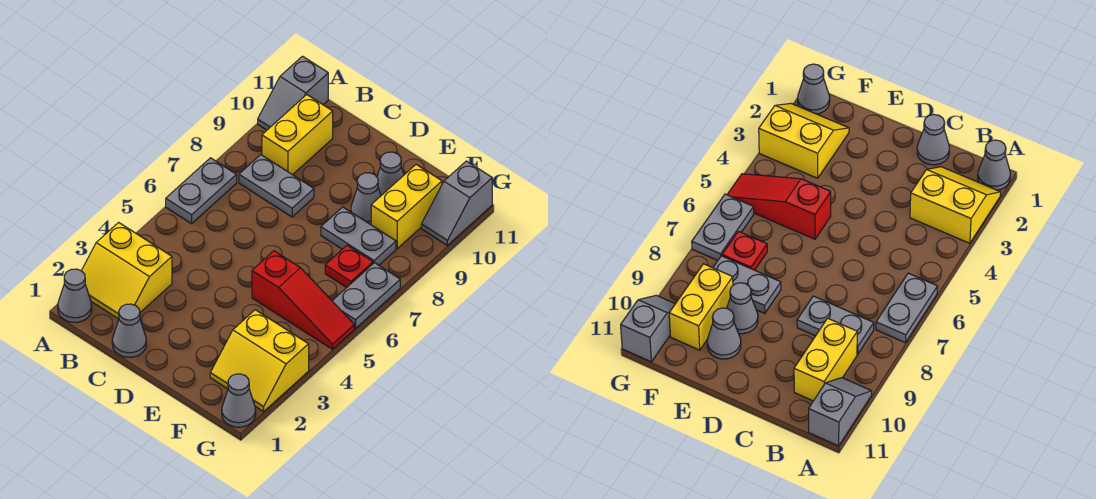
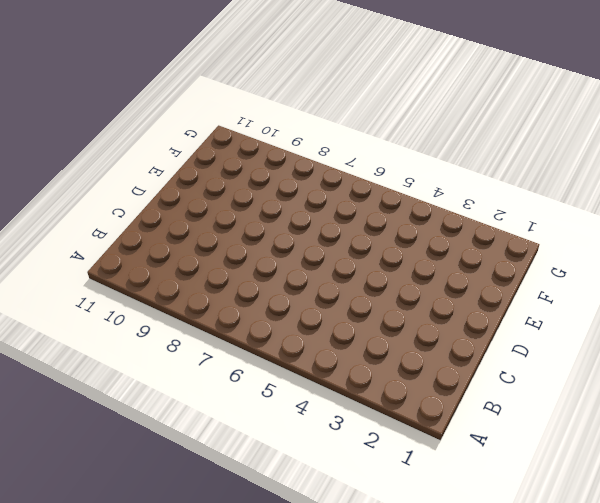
none -> grey cone A1 level 1
none -> yellow slope A2:B3 level 1 top 3
none -> grey plate A6:A7 level 1

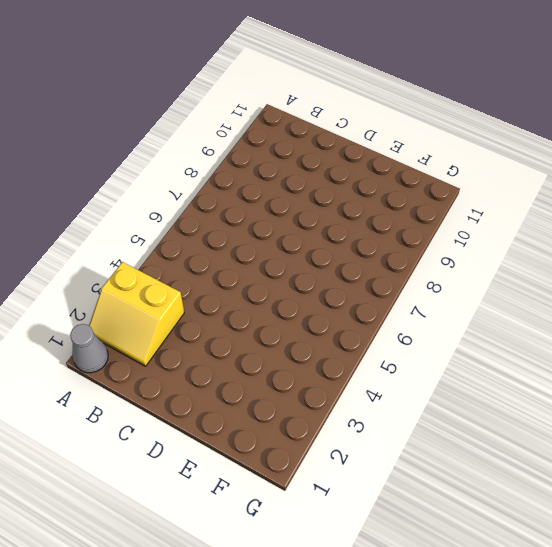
none -> grey plate A6:A7 level 1
none -> grey slope A10:A11 level 1 top 11
none -> grey plate B8:C8 level 1

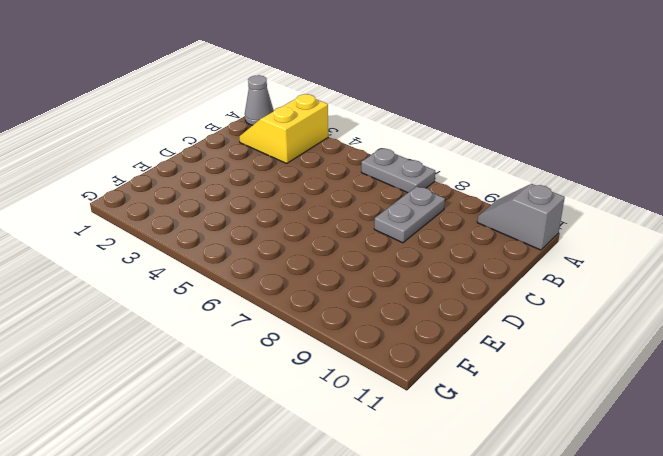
none -> yellow brick B9:B10 level 1
none -> grey cone C1 level 1
none -> red slope E5:G5 level 1 top E

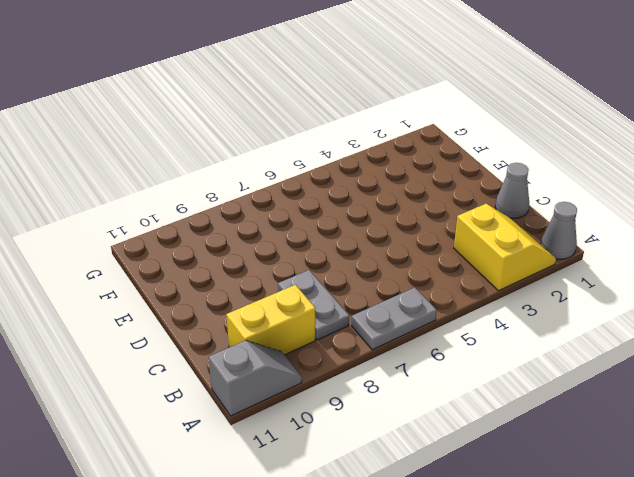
none -> red slope E5:G5 level 1 top E
none -> grey plate E8:F8 level 1
none -> grey cone E9 level 1

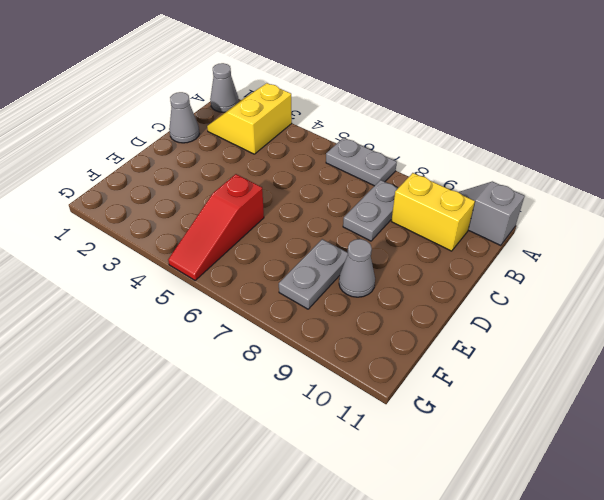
none -> grey cone E10 level 1
none -> yellow slope F2:G3 level 1 top 3
none -> red plate F7 level 1

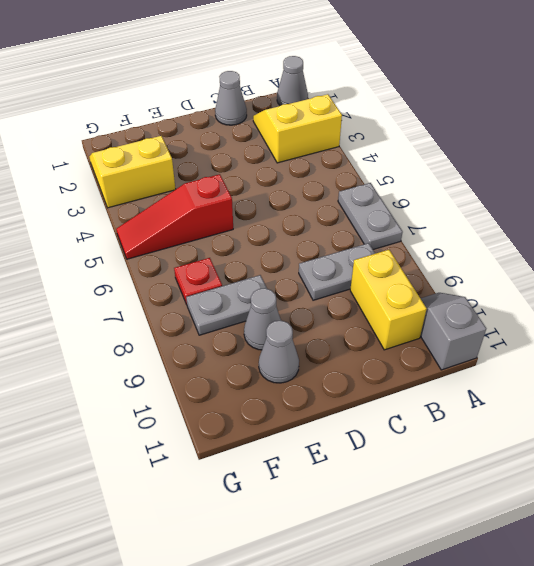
none -> yellow brick F9:F10 level 1
none -> grey cone G1 level 1
none -> grey plate G6:G7 level 1

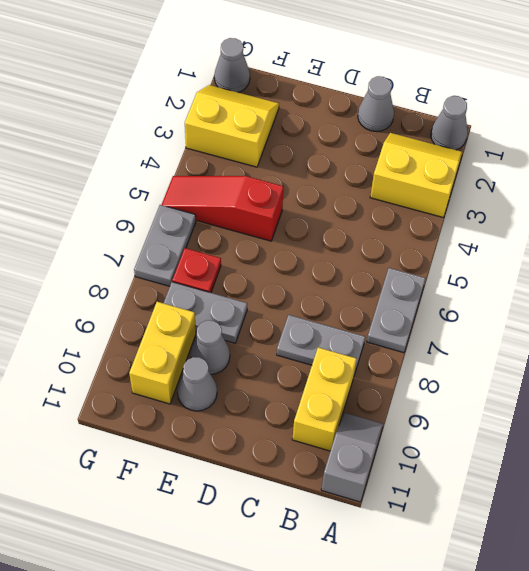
none -> grey slope G10:G11 level 1 top 11

